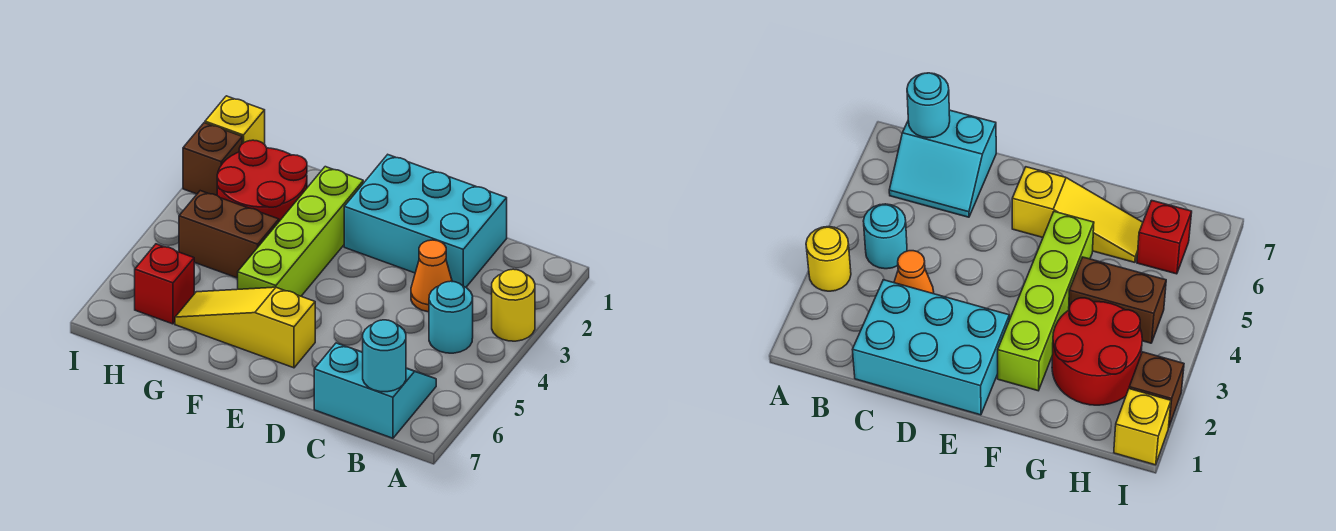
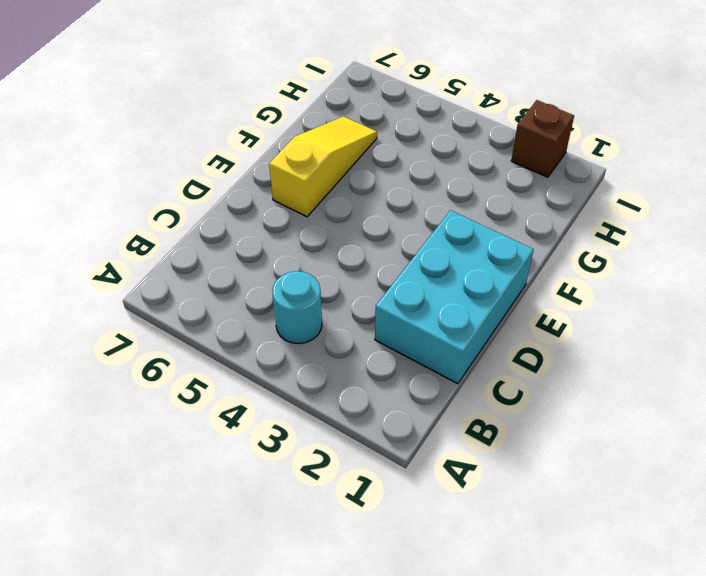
none -> yellow round brick A3 level 1
none -> cyan slope B6:C7 level 1 top 7
none -> orange cone C3 level 1

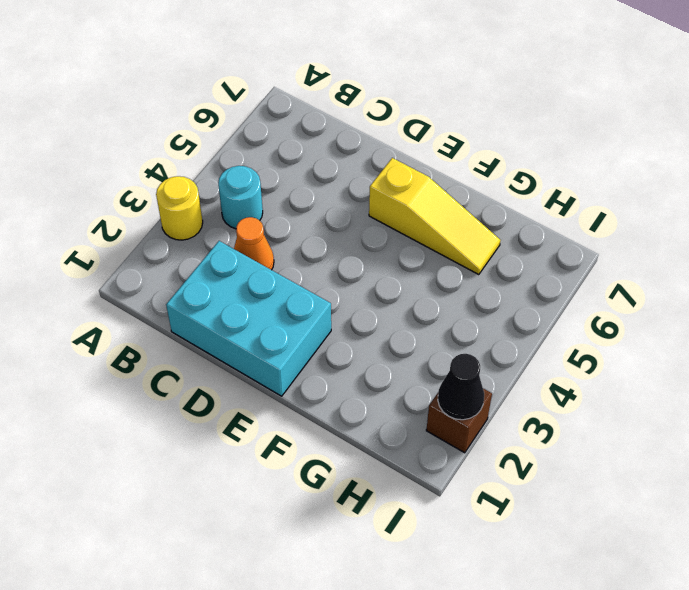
black cone I2 level 2 -> none
none -> cyan slope B6:C7 level 1 top 7
none -> lime brick F2:F5 level 1
none -> red round brick G2:H3 level 1

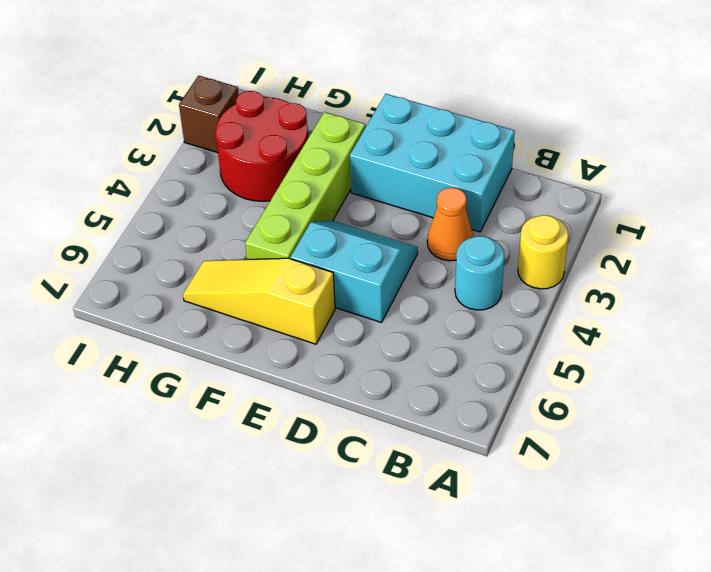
cyan slope D4:E5 level 1 top 5 -> cyan slope B6:C7 level 1 top 7
none -> brown brick G4:H4 level 1
none -> red brick H6 level 1
none -> yellow brick I1 level 1

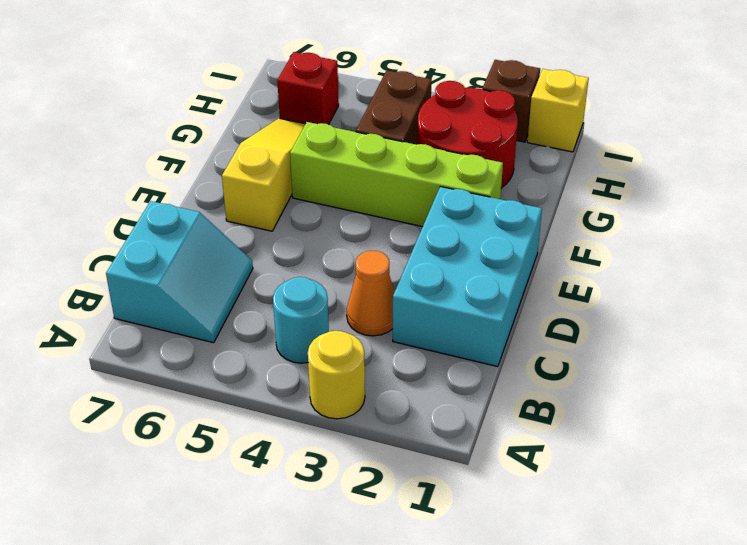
none -> cyan round brick B7 level 2

